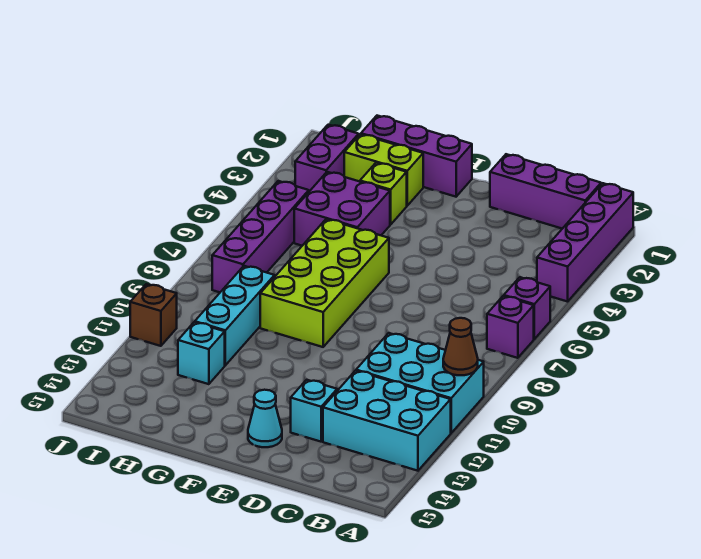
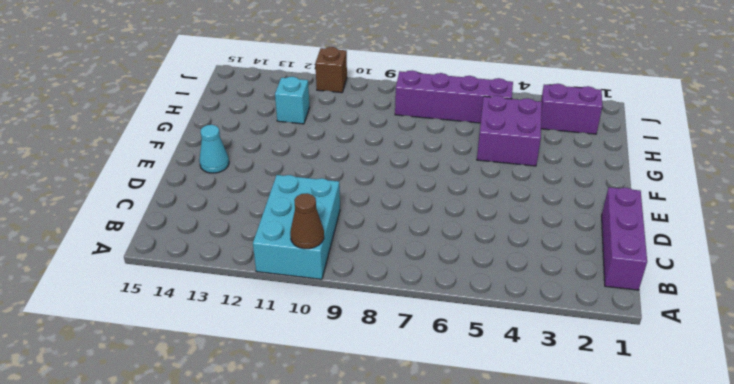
none -> purple brick A1:A4 level 1
none -> purple brick A6 level 1
none -> purple brick A7 level 1

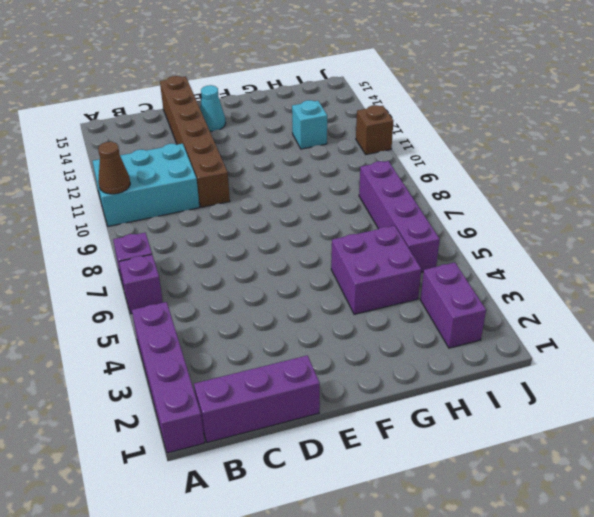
brown brick D10:D15 level 1 -> cyan brick D13 level 1
none -> cyan brick A12:C13 level 1
none -> purple brick F1:H1 level 1
none -> lime brick F6:G9 level 1

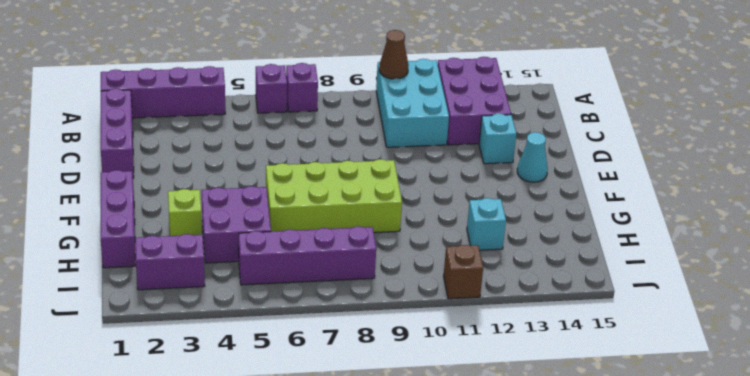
purple brick A12:C13 level 1 -> cyan brick A12:C13 level 1
none -> lime brick G2:H2 level 1
none -> cyan brick H9:H11 level 1

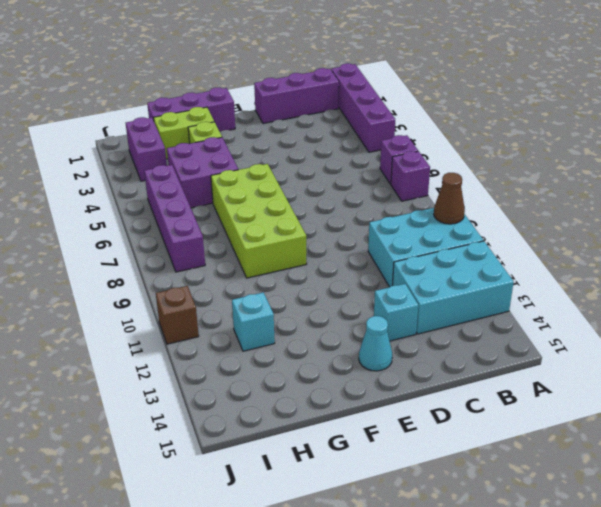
none -> cyan brick H9:H11 level 1

